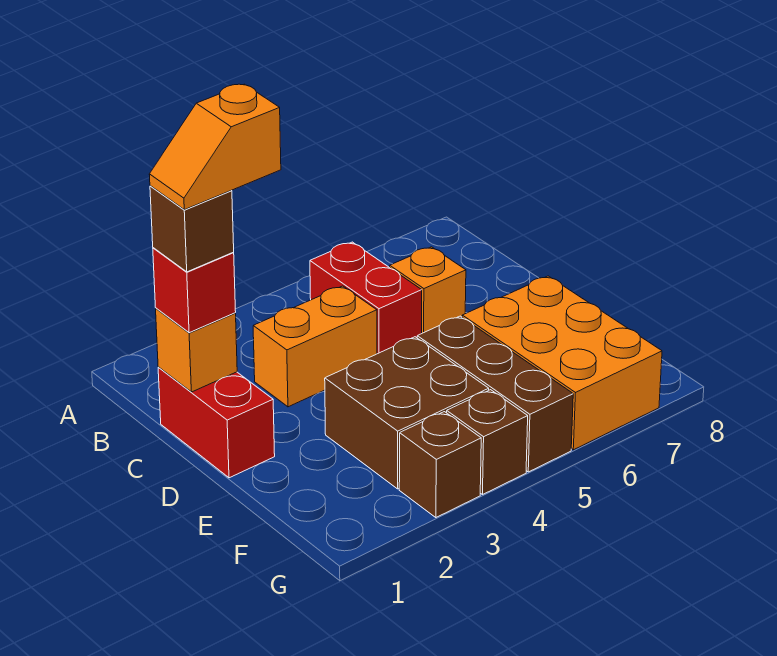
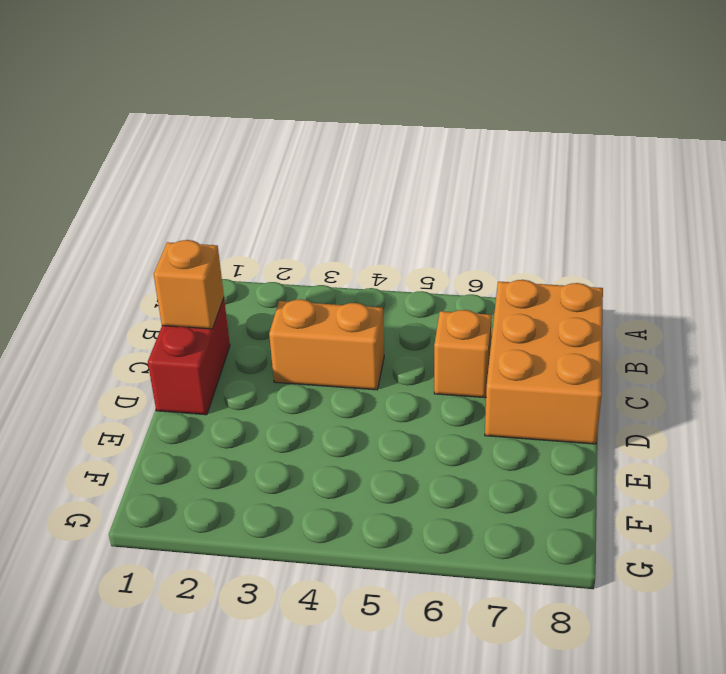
orange brick B7:D8 level 1 -> orange brick E6:G7 level 1
none -> red brick B5:C5 level 1
none -> brown brick E3:F4 level 1
none -> brown brick E5:G5 level 1

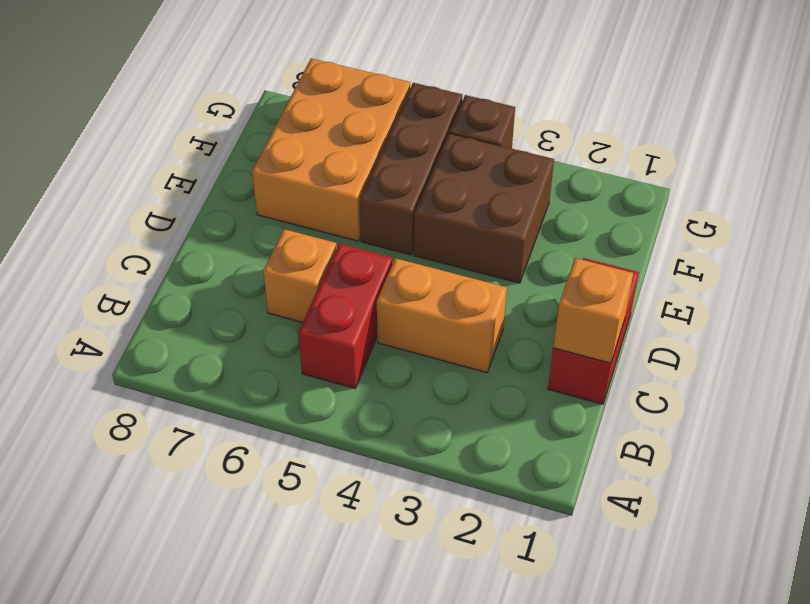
none -> brown brick G3 level 1
none -> red brick C1 level 3
none -> brown brick C1 level 4

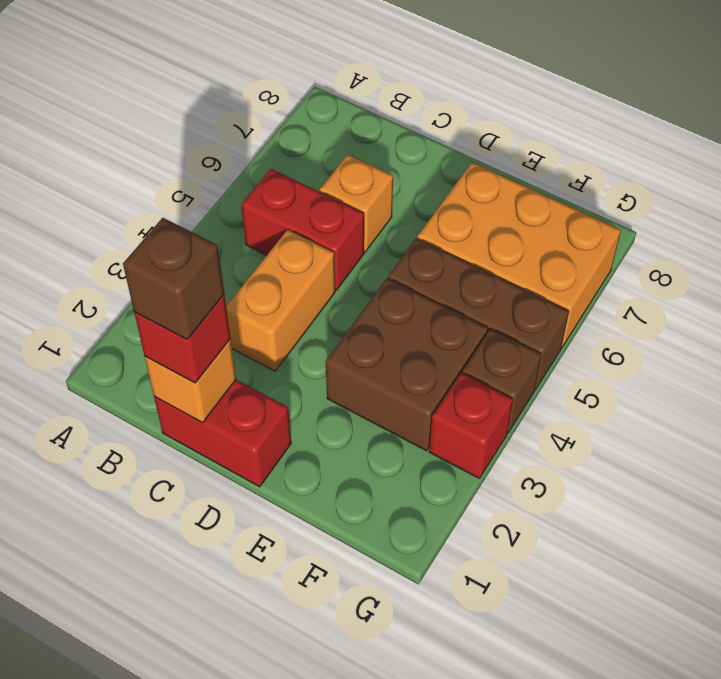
red brick G3 level 1 -> brown brick G3 level 1
none -> orange slope C1:C2 level 5 top 2

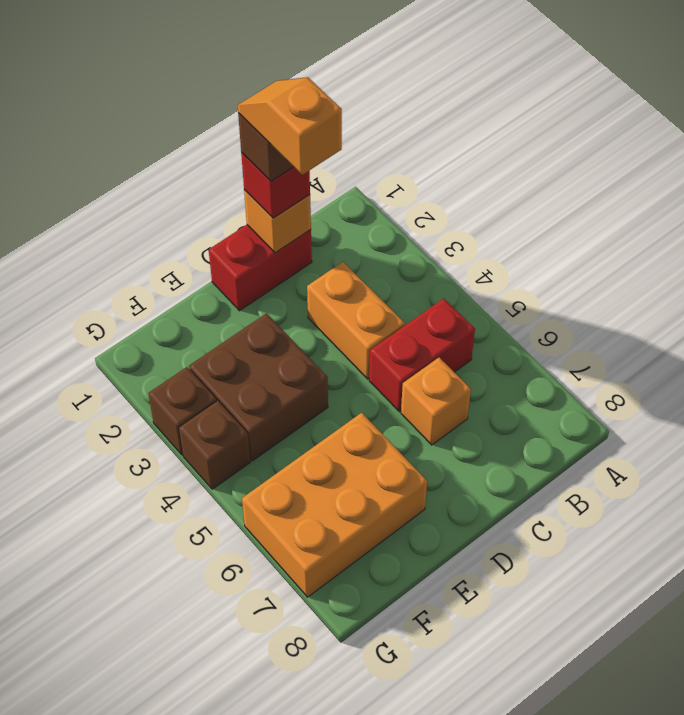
none -> brown brick E5:G5 level 1

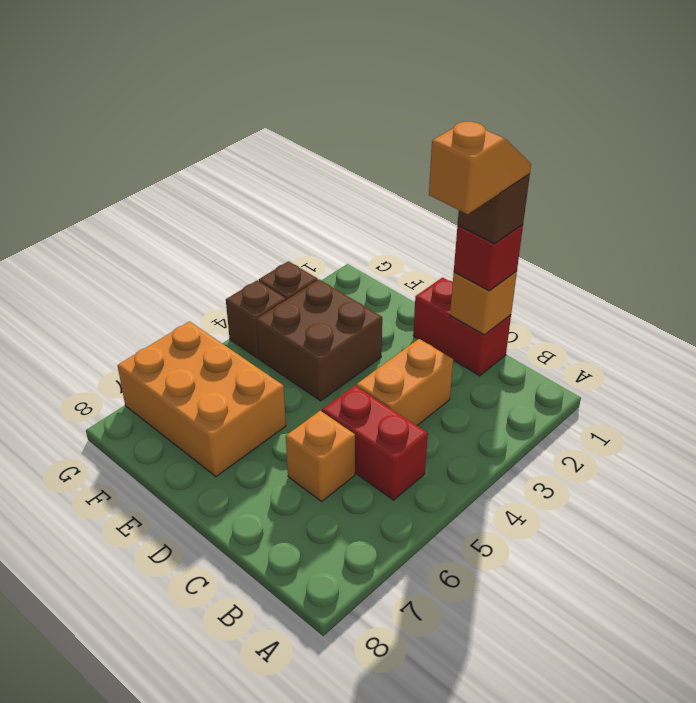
none -> brown brick E5:G5 level 1

